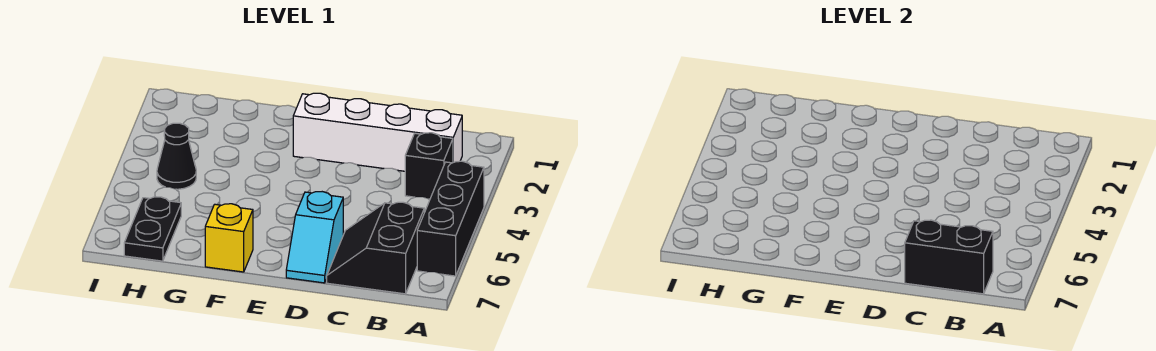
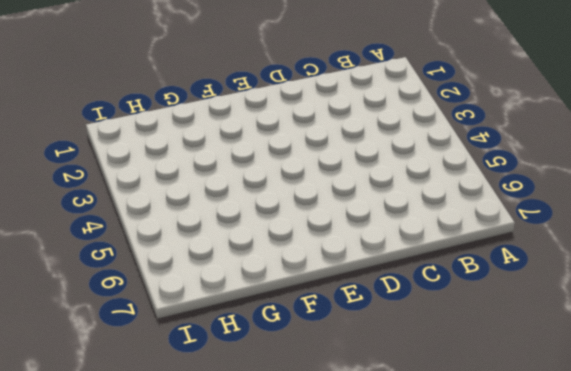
none -> black brick A4:A6 level 1
none -> white brick B2:E2 level 1

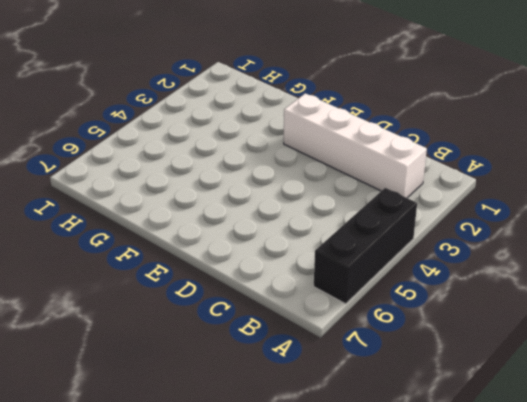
none -> black brick B3 level 1
none -> black slope B6:C7 level 1 top B

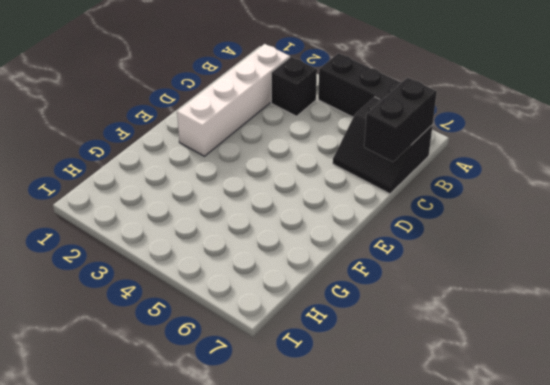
none -> cyan slope D6:D7 level 1 top 6
none -> yellow brick F7 level 1

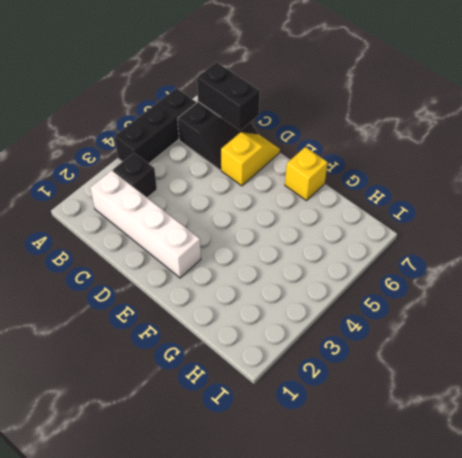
yellow slope D6:D7 level 1 top 6 -> cyan slope D6:D7 level 1 top 6
none -> black cone H4 level 1
none -> black plate H6:H7 level 1

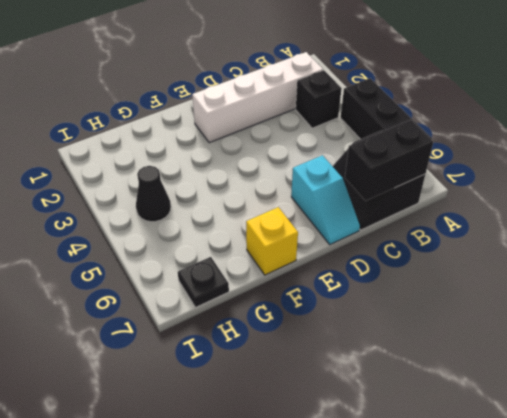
black plate H7 level 1 -> black plate H6:H7 level 1

